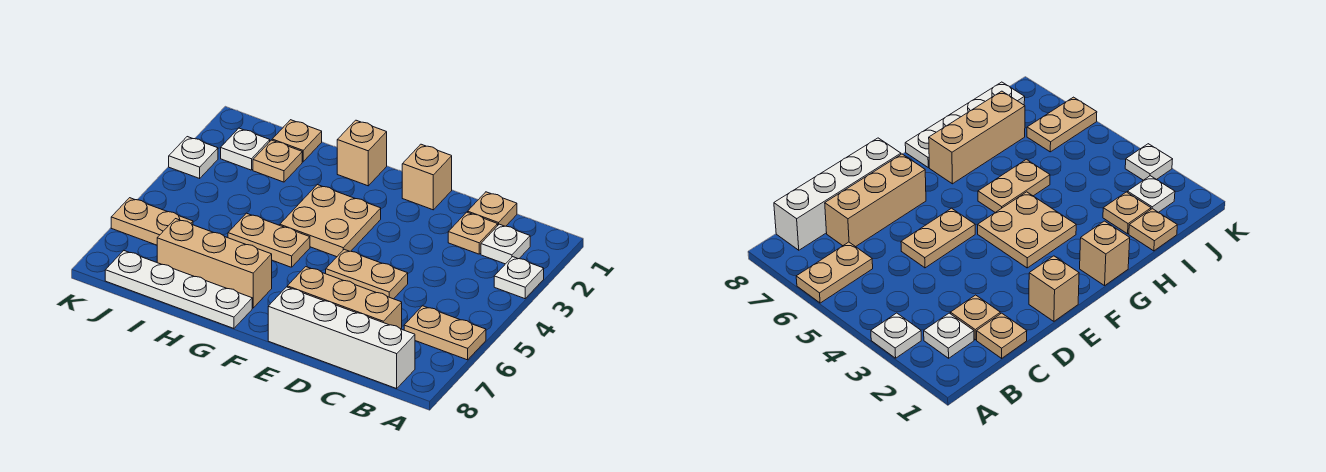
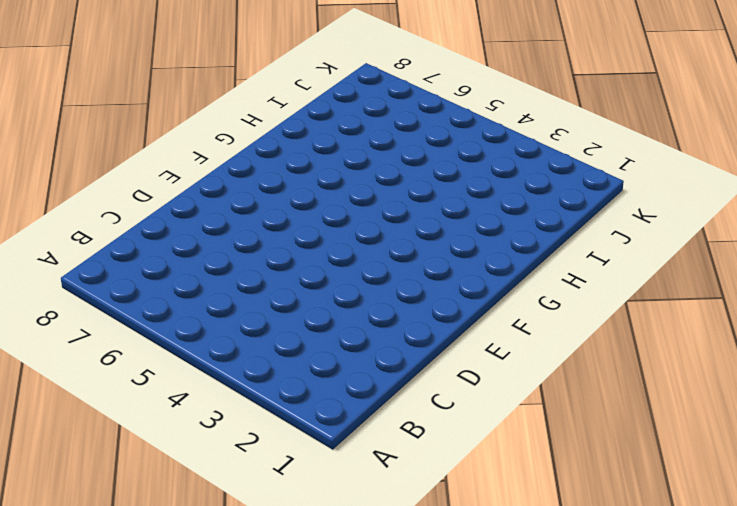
none -> white plate A3 level 1
none -> tan plate A6:B6 level 1
none -> white plate B2 level 1

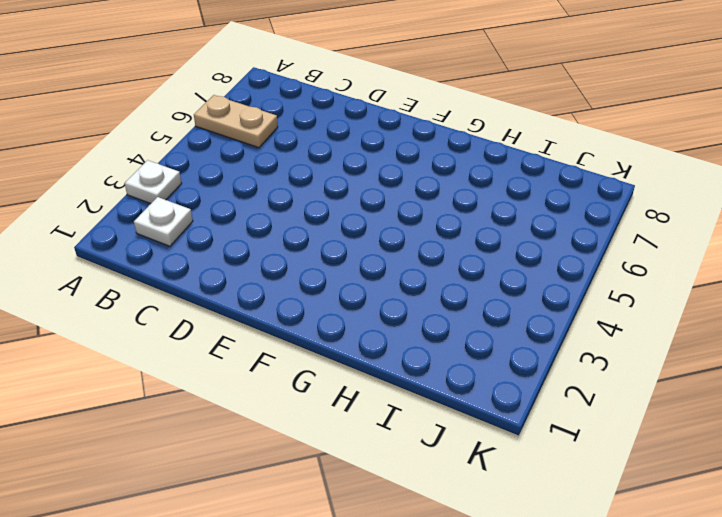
none -> white brick B8:E8 level 1
none -> tan plate C1 level 1
none -> tan plate C2 level 1

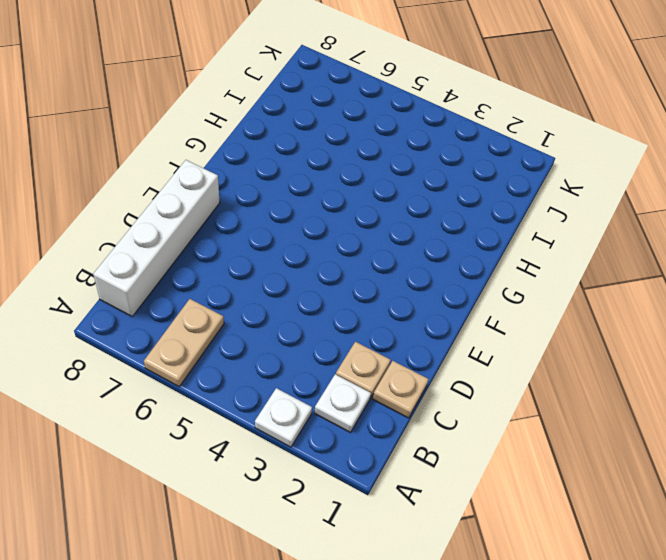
none -> tan brick C7:E7 level 1
none -> tan plate D5:E5 level 1
none -> tan brick E1 level 1

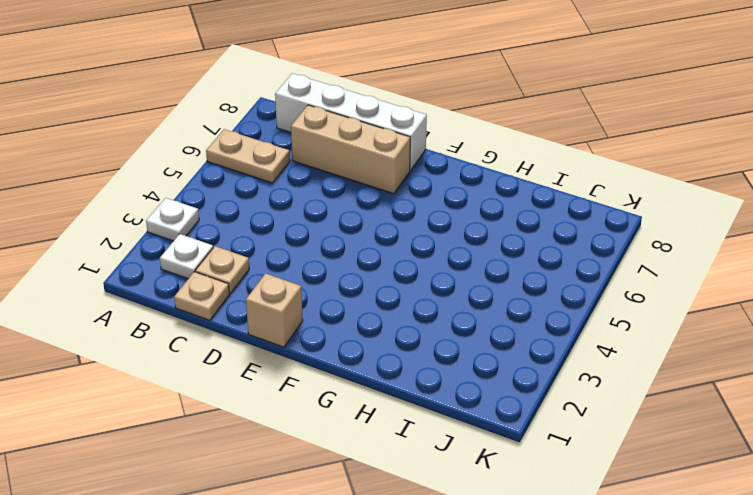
none -> tan plate D5:E5 level 1
none -> tan plate F3:G4 level 1
none -> tan brick G1 level 1

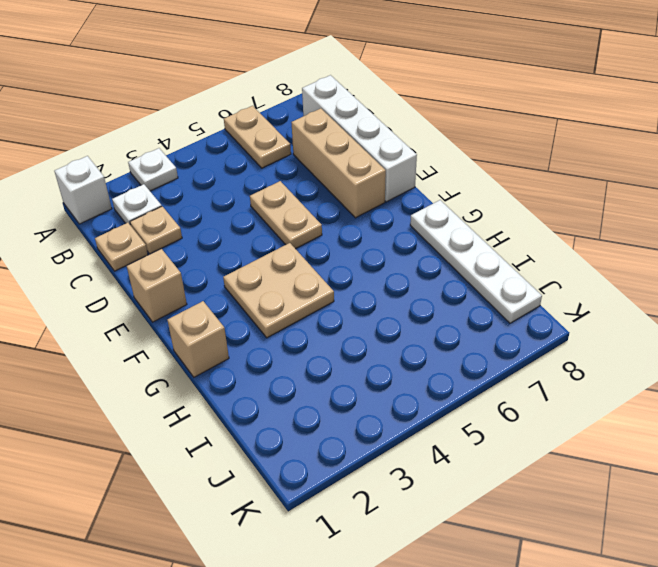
white brick A1 level 1 -> none
none -> tan plate G5:H5 level 1
none -> tan brick G7:I7 level 1
none -> tan plate I1 level 1

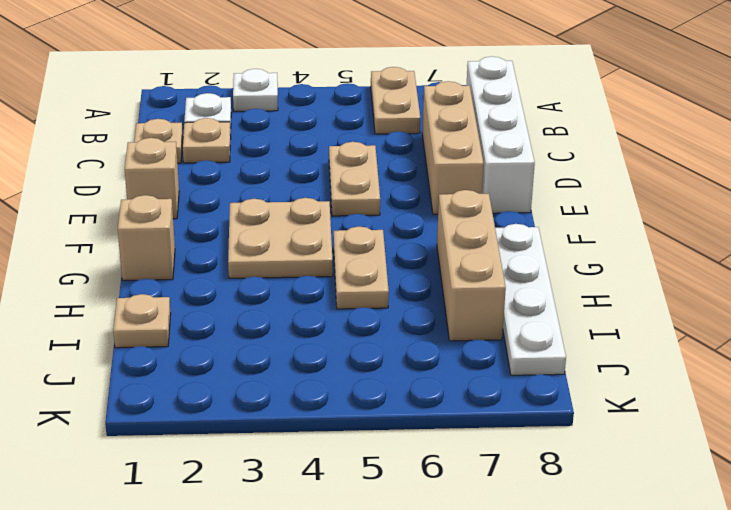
none -> tan plate I2 level 1
none -> white plate J2 level 1
none -> tan plate J6:K6 level 1

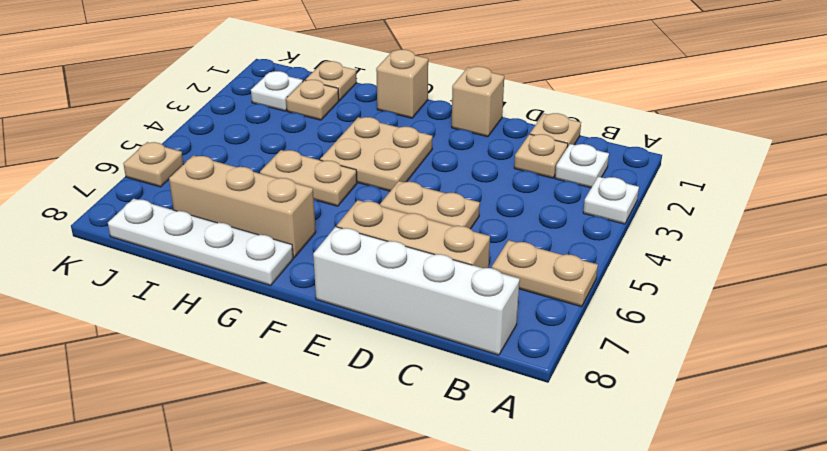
tan plate K6 level 1 -> tan plate J6:K6 level 1
none -> white plate K3 level 1

